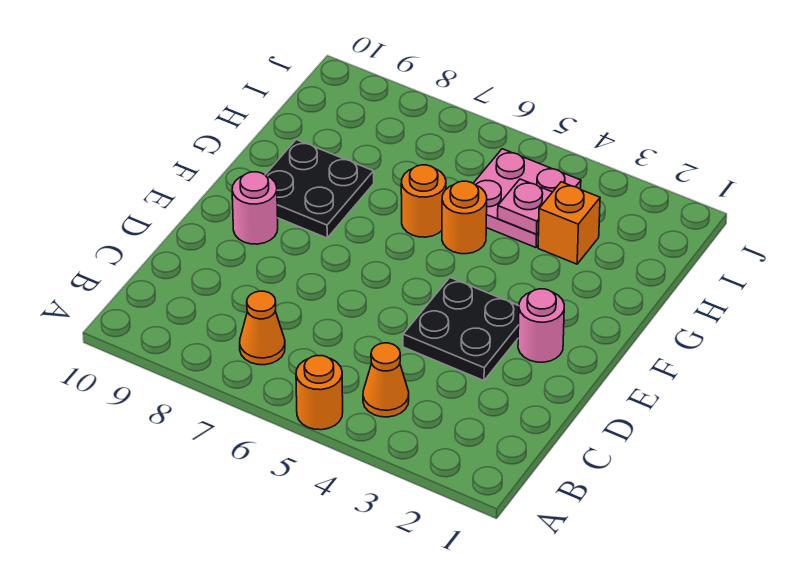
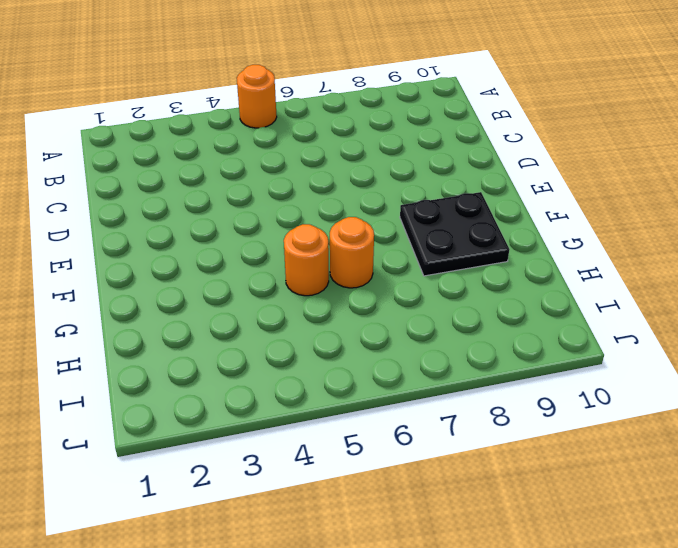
none -> orange cone B4 level 1
none -> orange cone B7 level 1
none -> black plate D3:E4 level 1

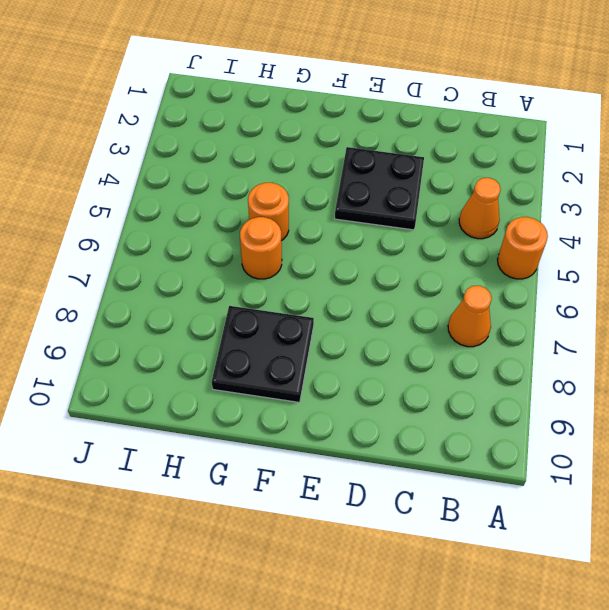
none -> pink round brick E2 level 1
none -> pink round brick E9 level 1
none -> orange brick H3 level 1

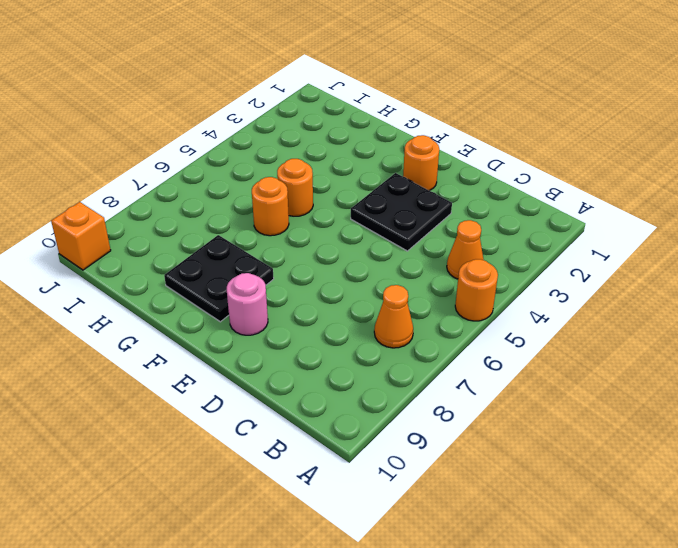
orange round brick E2 level 1 -> pink round brick E2 level 1
orange brick J10 level 1 -> orange brick H3 level 1
none -> pink plate H4:I5 level 1
none -> pink plate H4 level 2

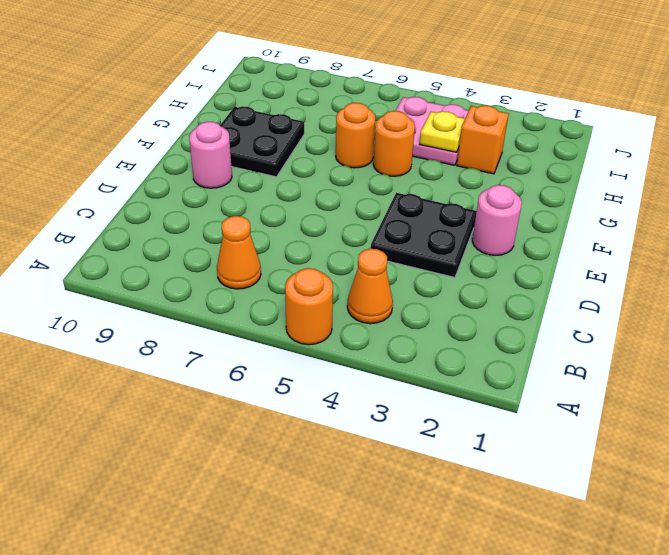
yellow plate H4 level 2 -> pink plate H4 level 2

